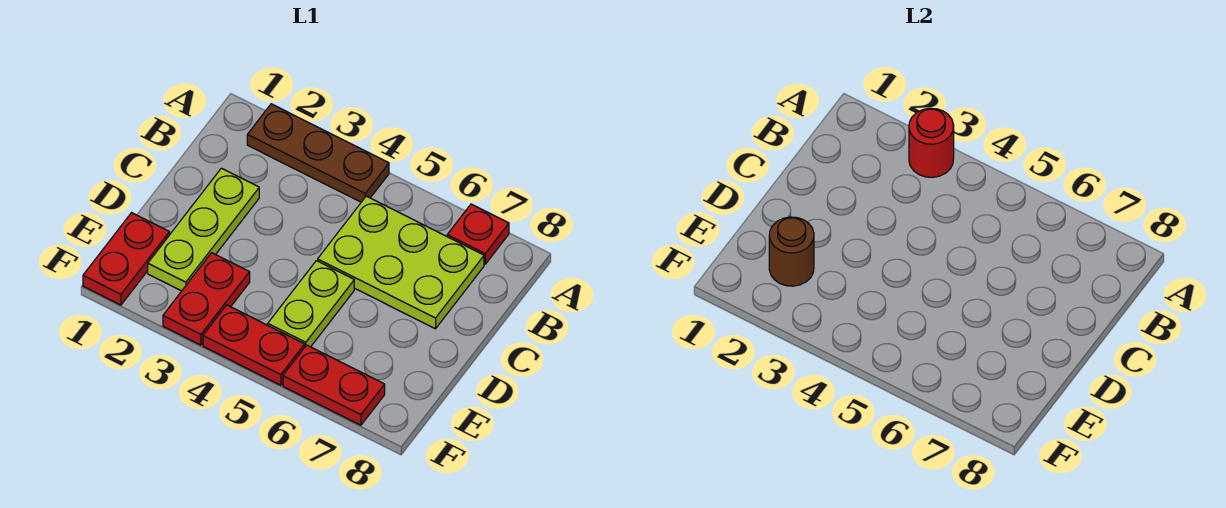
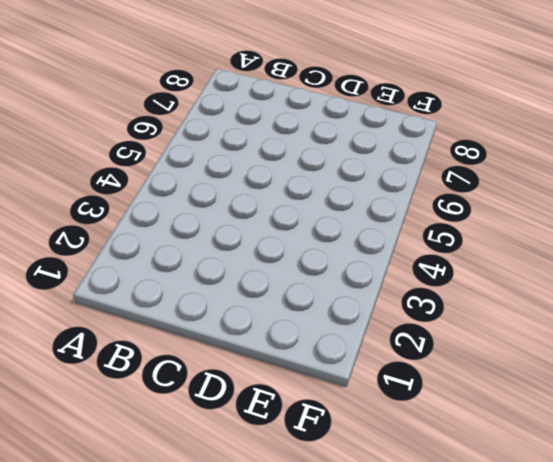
none -> brown plate A2:A4 level 1
none -> red plate A7 level 1

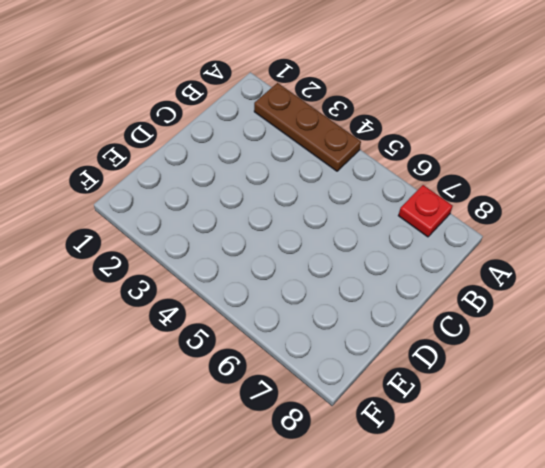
none -> lime plate B5:C7 level 1
none -> lime plate C2:E2 level 1

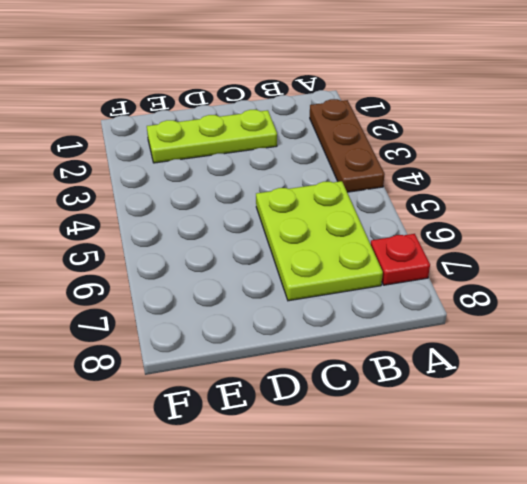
none -> lime plate D5:E5 level 1
none -> red plate E1:F1 level 1

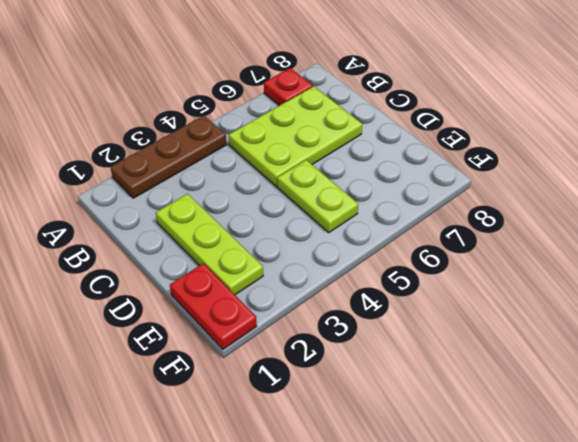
none -> red plate E3:F3 level 1
none -> red plate F4:F5 level 1

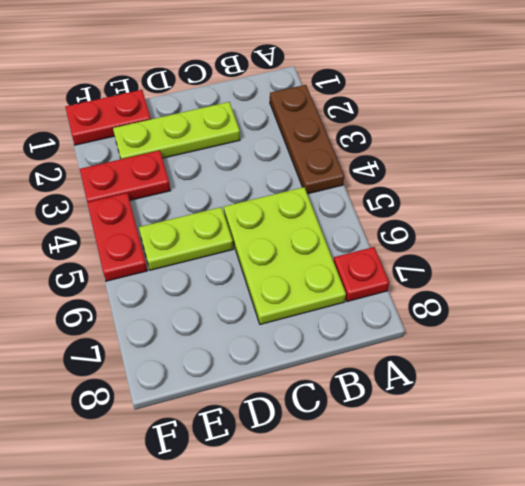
none -> red plate F6:F7 level 1
none -> red round brick A3 level 2

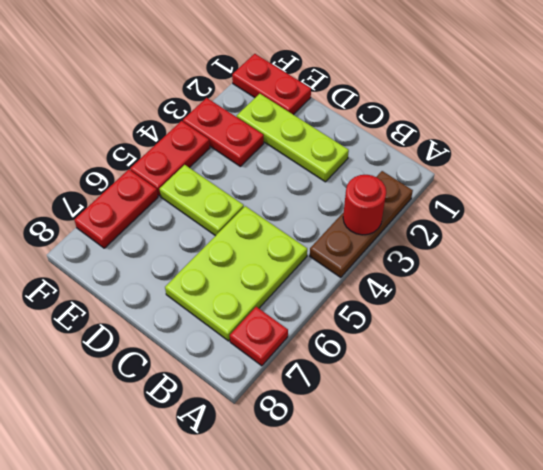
none -> brown round brick E2 level 2

